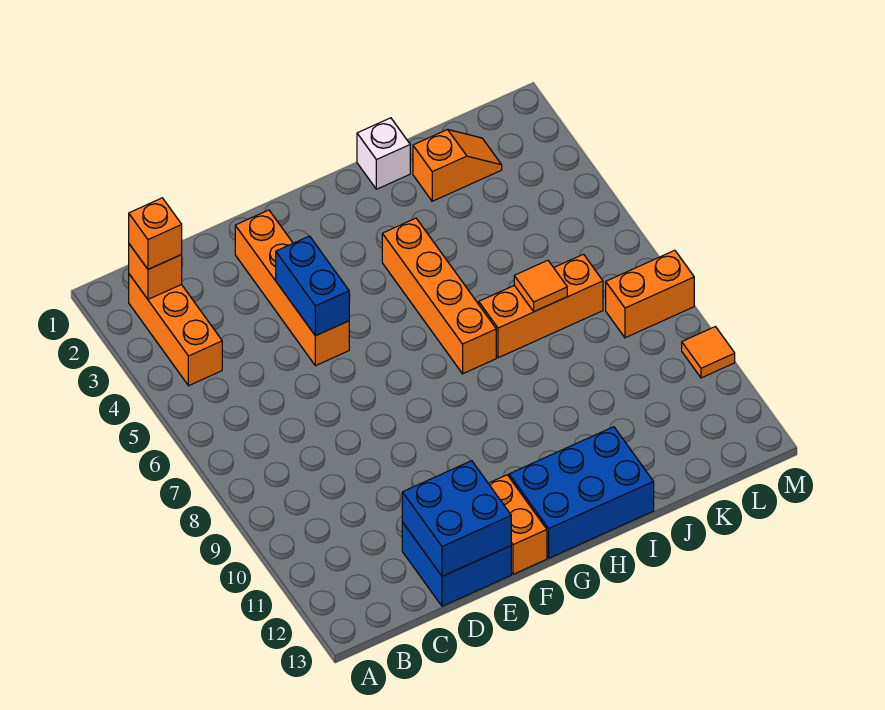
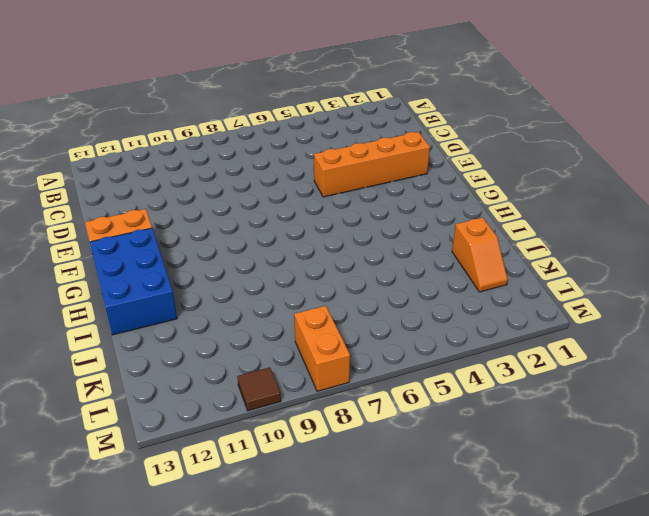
brown tile M10 level 1 -> orange tile M10 level 1
none -> orange brick B2:B4 level 1
none -> blue brick D12:E13 level 1
none -> orange brick H4:H7 level 1

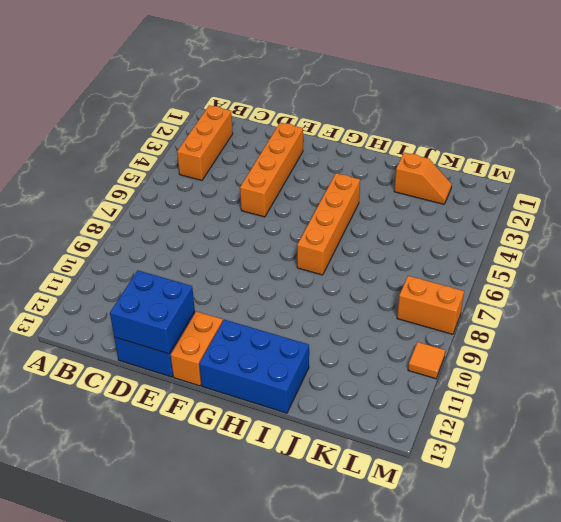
none -> white brick I1 level 1
none -> orange brick I7:K7 level 1
none -> orange brick B2 level 2

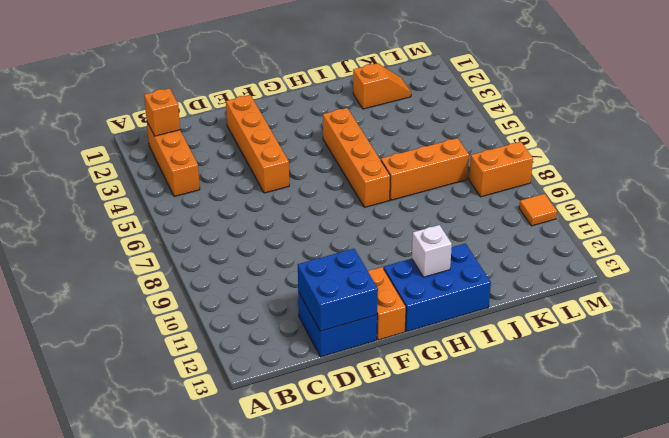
white brick H12 level 2 -> white brick I1 level 1
none -> blue brick E4:E5 level 2
none -> orange tile J7 level 2
none -> orange brick B2 level 3

